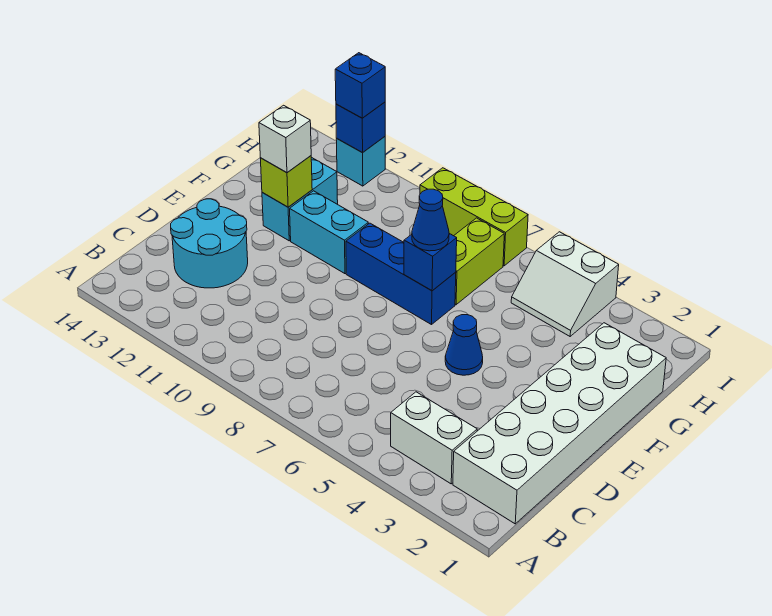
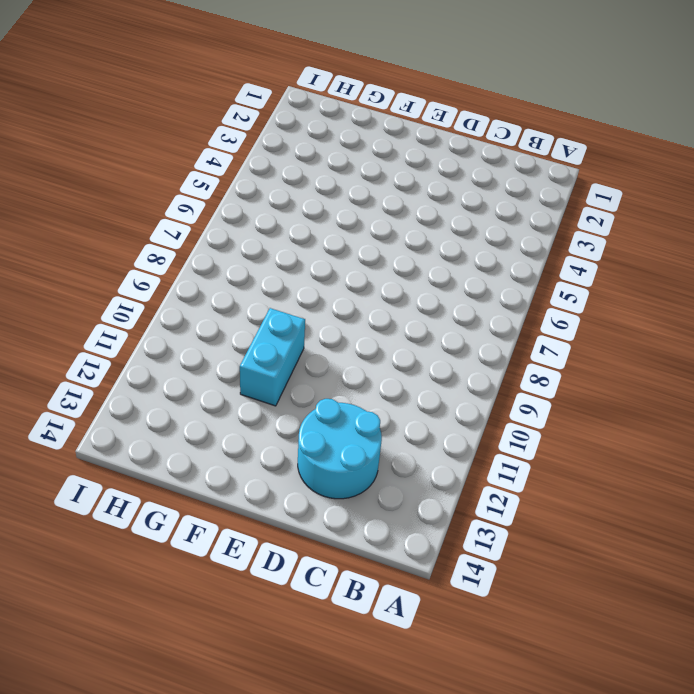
none -> white brick B1:G2 level 1
none -> white brick B3:B4 level 1
none -> blue cone E5 level 1

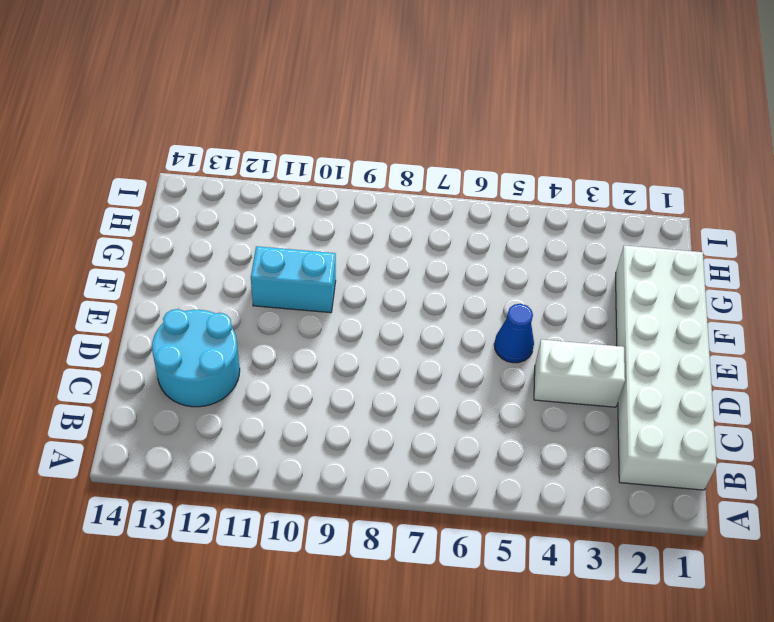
white brick D3:D4 level 1 -> white brick B3:B4 level 1
none -> blue brick F7:F9 level 1
none -> cyan brick F12:G12 level 1
none -> lime brick G7:H7 level 1

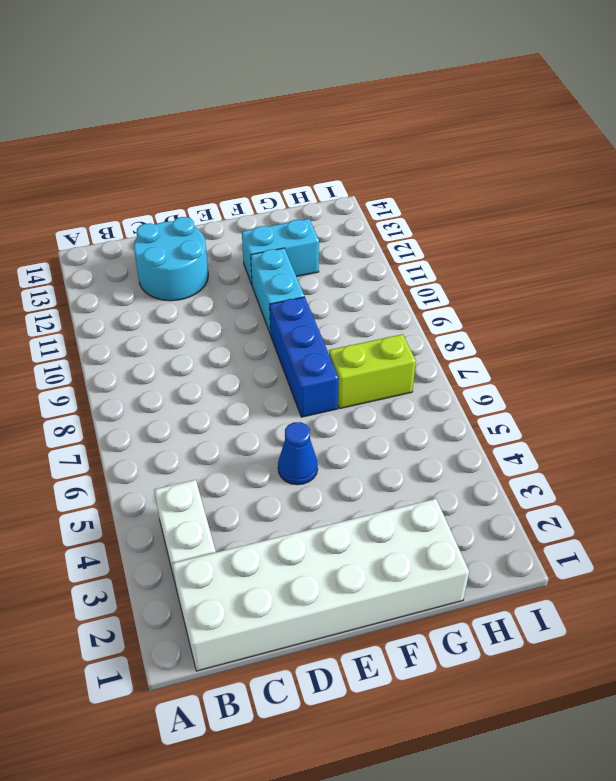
none -> white slope H4:I5 level 1 top I
none -> lime brick I7:I9 level 1
none -> cyan brick I12 level 1

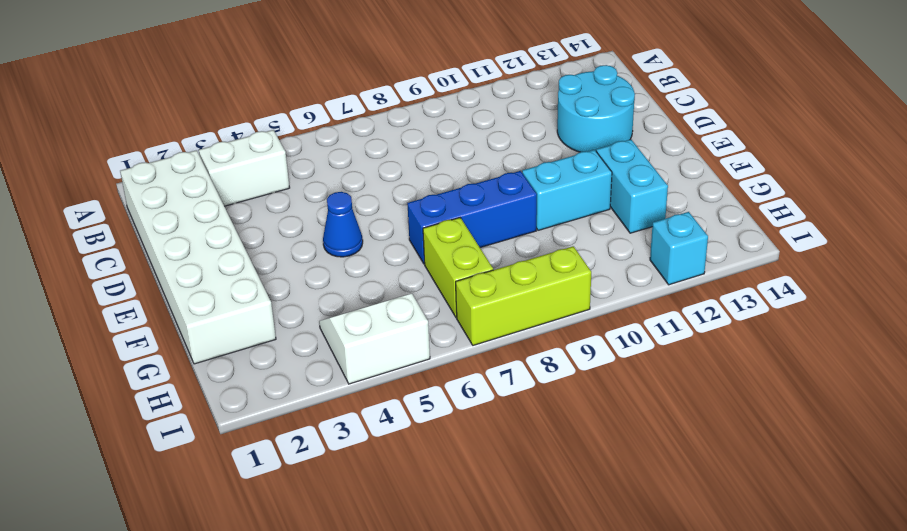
none -> blue brick F7 level 2
none -> lime brick F12 level 2
none -> blue brick I12 level 2

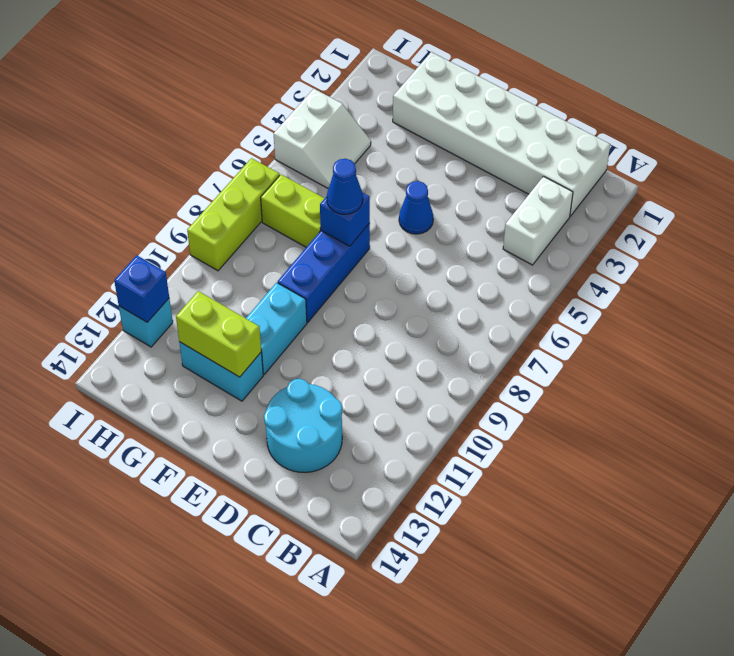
lime brick F12:G12 level 2 -> lime brick F12 level 2
none -> white brick F12 level 3
none -> blue brick I12 level 3

